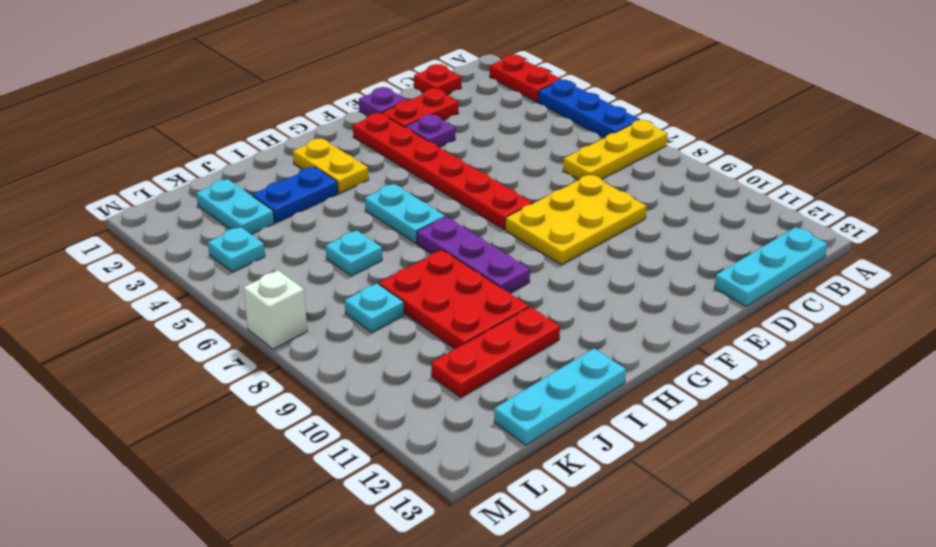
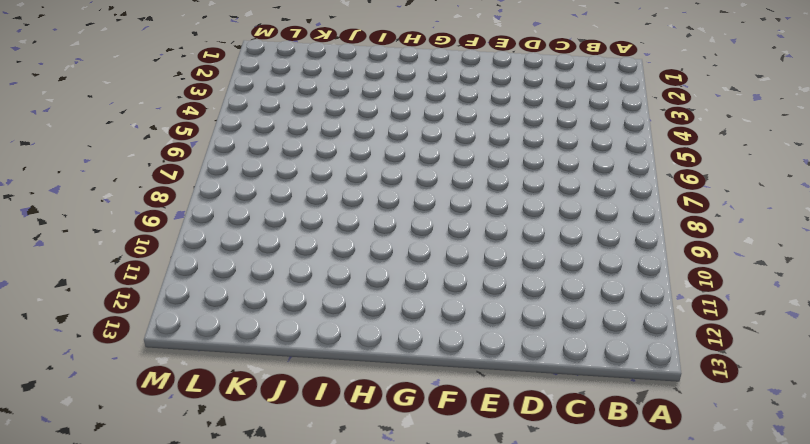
none -> red plate A2:A3 level 1
none -> blue plate A4:A6 level 1
none -> yellow plate A7:C7 level 1

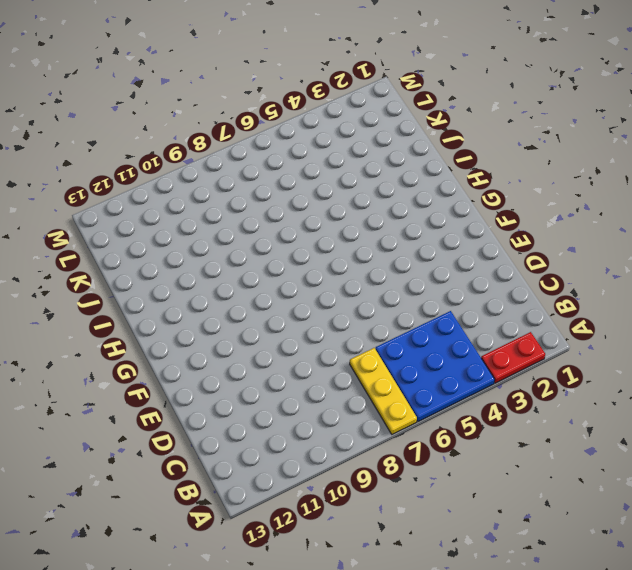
blue plate A4:C6 level 1 -> blue plate A4:A6 level 1
none -> cyan plate B13:D13 level 1
none -> red plate C1 level 1
none -> red plate D2:E2 level 1

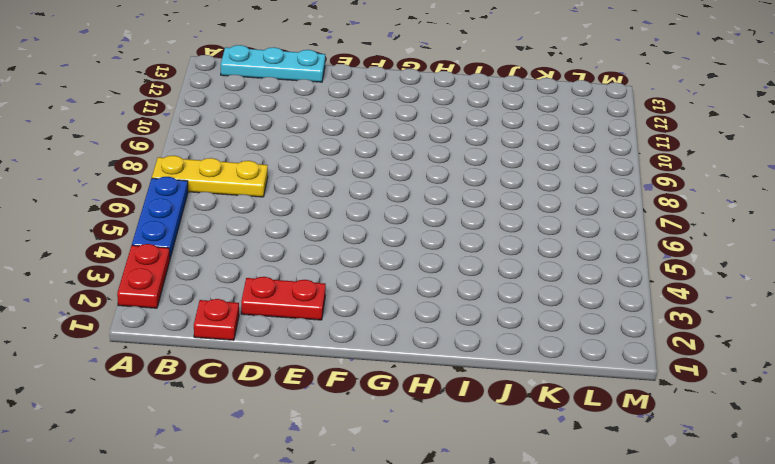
none -> yellow plate D8:F9 level 1
none -> purple plate E1 level 1
none -> purple plate E3 level 1

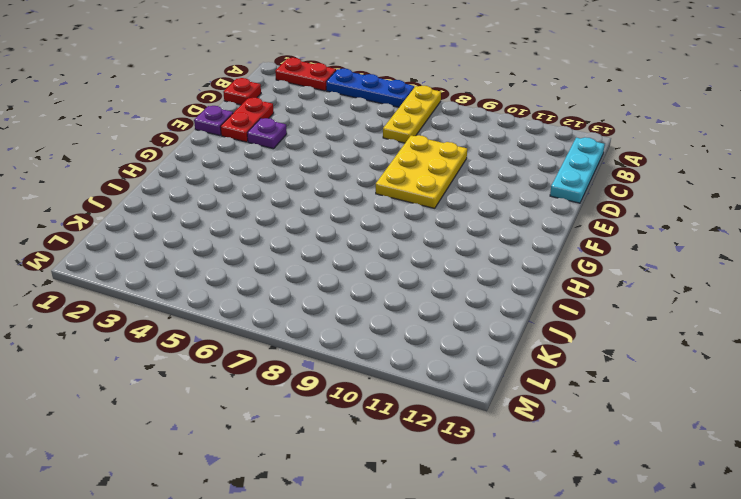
none -> red plate F2:F7 level 1
none -> yellow plate H2:H3 level 1
none -> cyan plate H5:H6 level 1

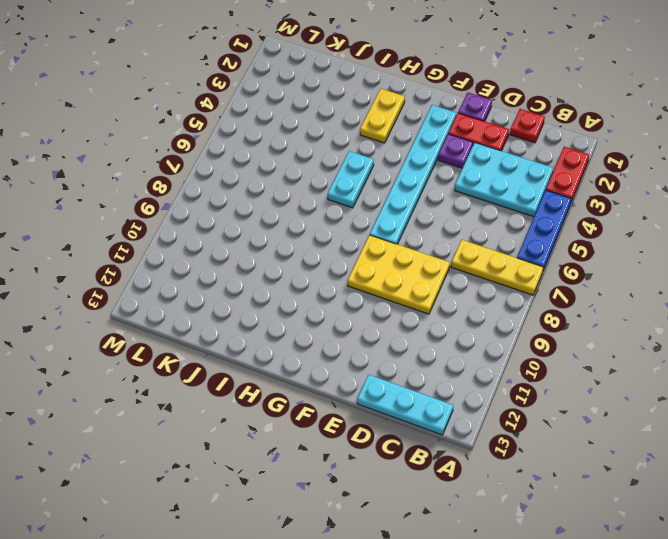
cyan plate B3:D4 level 1 -> none
cyan plate F2:F7 level 1 -> red plate F2:F7 level 1
none -> purple plate H7:H9 level 1
none -> blue plate I3:J3 level 1
none -> red plate I8:J10 level 1

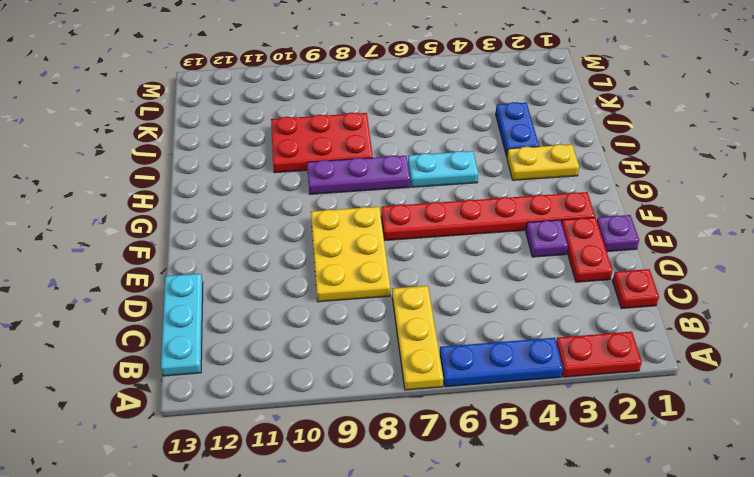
none -> red plate I11:K11 level 1
none -> cyan plate I13:K13 level 1
none -> cyan plate J6 level 1

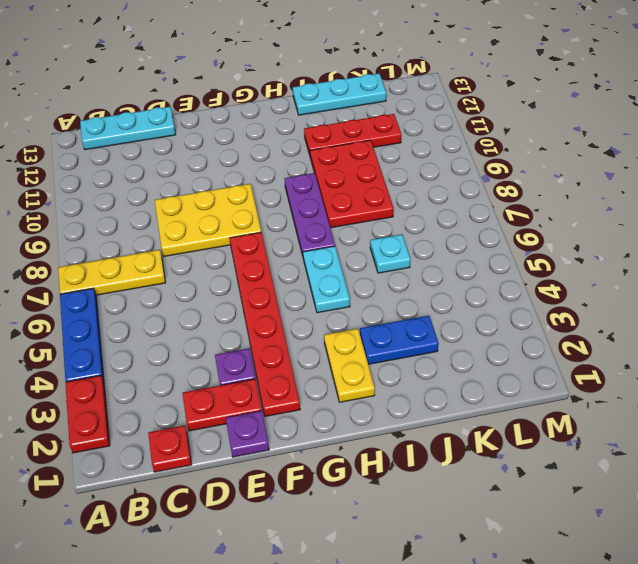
none -> cyan plate K2:K3 level 1
none -> cyan plate K8 level 1
none -> cyan plate L4 level 1

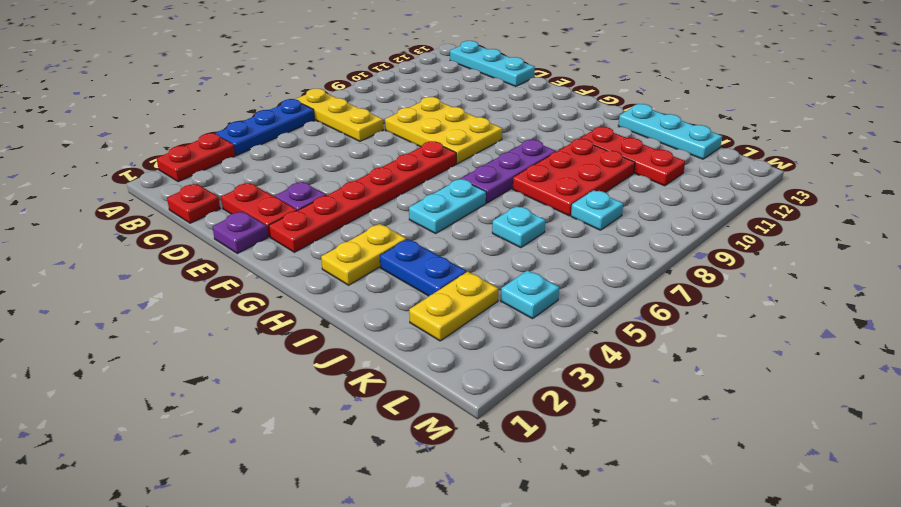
yellow plate K2:K3 level 1 -> cyan plate K2:K3 level 1
none -> white brick M7 level 1

